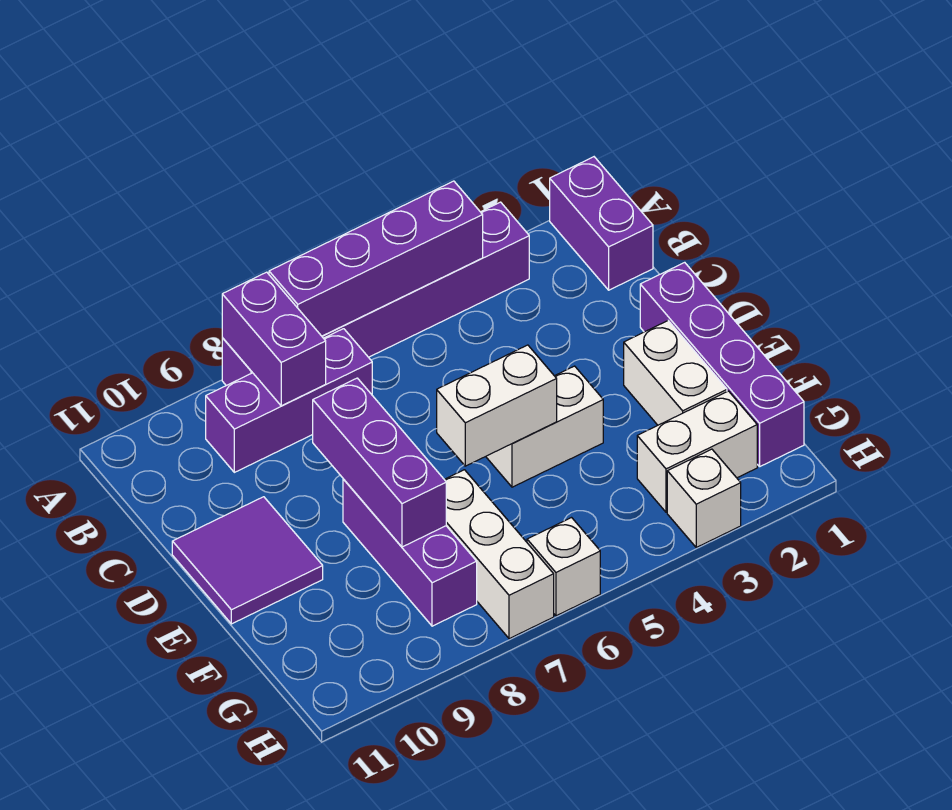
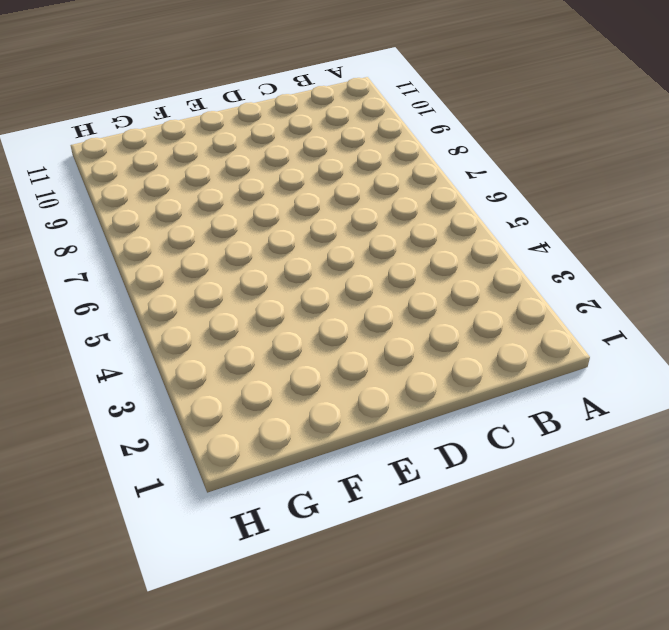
none -> purple brick A1:B1 level 1
none -> purple brick A3:A8 level 1
none -> purple brick B7:B9 level 1

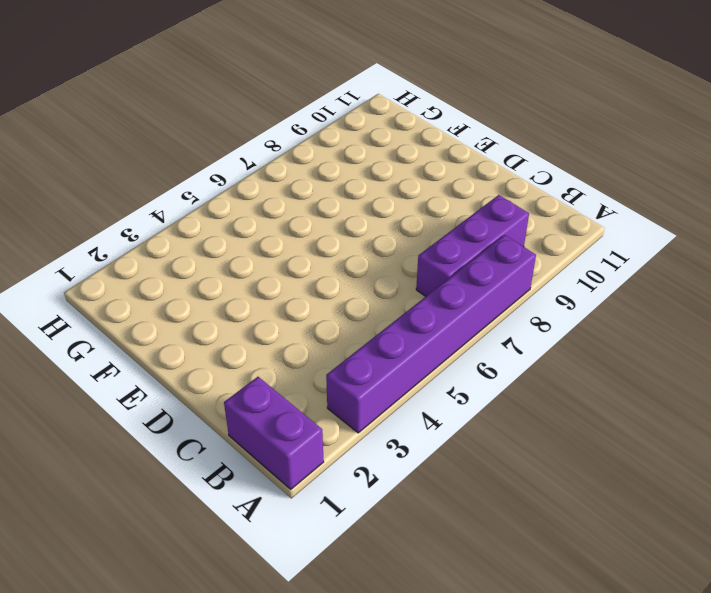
none -> purple brick D1:G1 level 1
none -> purple tile D10:E11 level 1
none -> white brick E2:F2 level 1

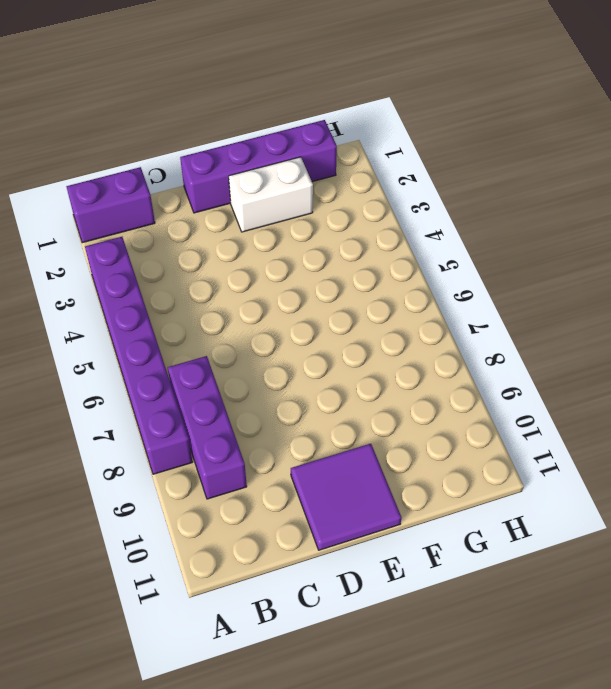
none -> white brick E4:E5 level 1
none -> purple brick E8:G8 level 1
none -> white brick F7:H7 level 1

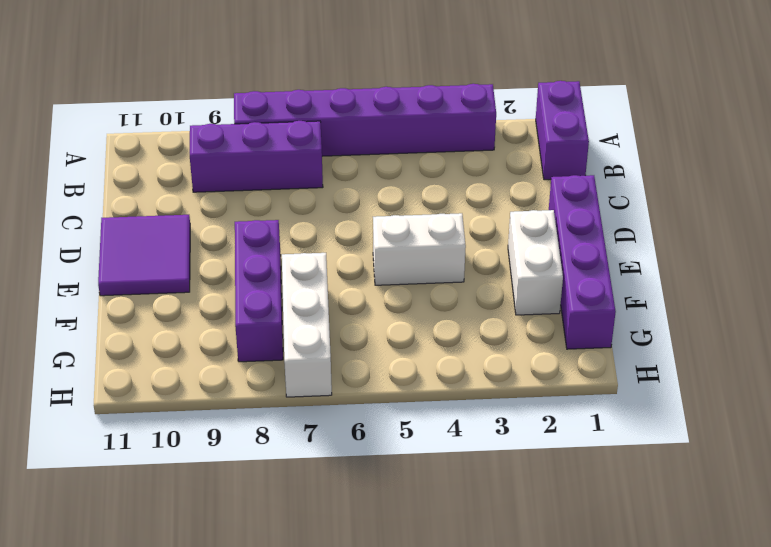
none -> white brick G2:G3 level 1
none -> white brick H3 level 1
none -> white brick H6 level 1

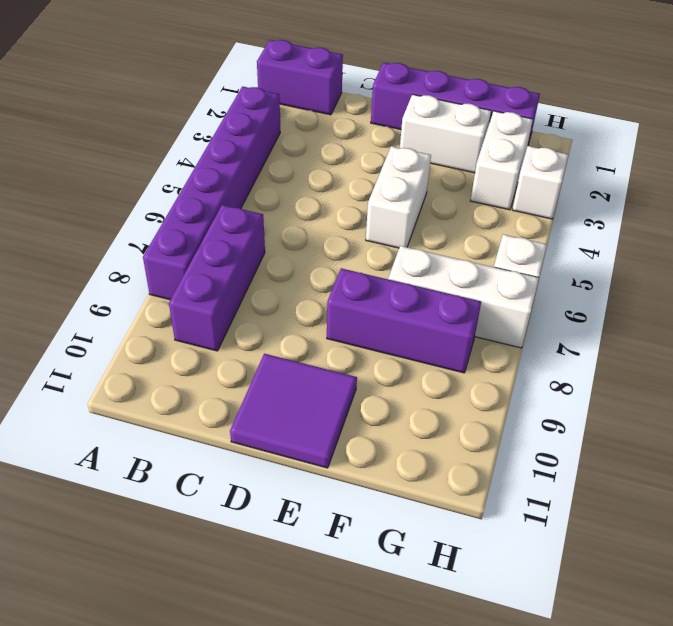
none -> purple brick A4:A7 level 2
none -> purple brick A8:B8 level 2
none -> purple brick D8:F8 level 2

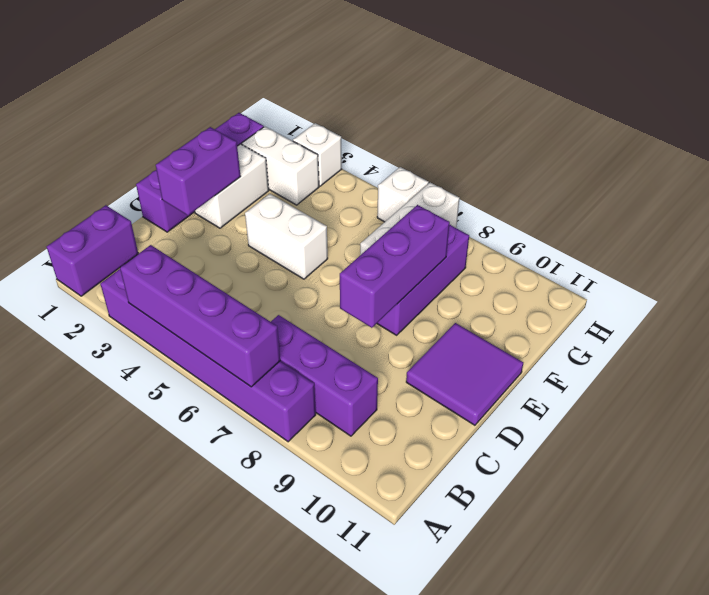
purple brick D2:E2 level 2 -> purple brick A8:B8 level 2
none -> white brick E5:E6 level 2

